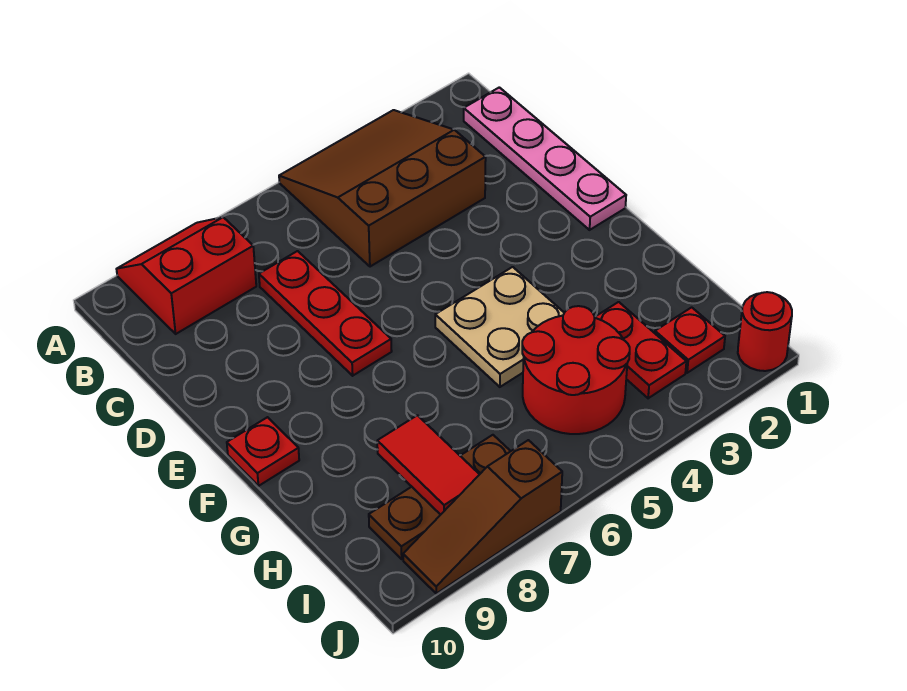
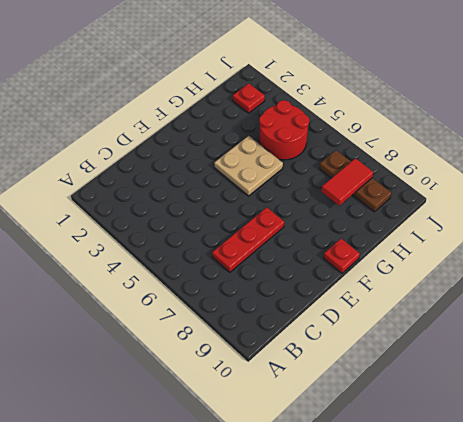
none -> brown slope A3:C5 level 1 top C
none -> red slope A8:B9 level 1 top B
none -> pink plate B1:E1 level 1

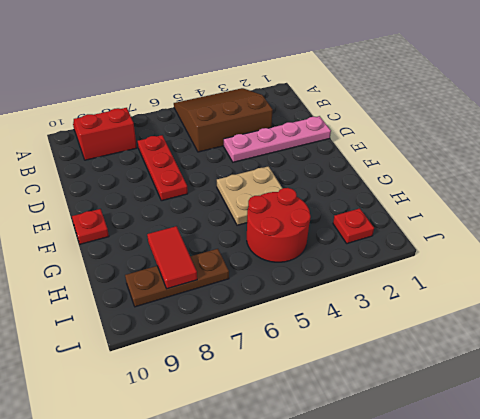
pink plate D1:D4 level 1 -> pink plate B1:E1 level 1
none -> red plate H3:I3 level 1
none -> red round brick J1 level 1
none -> brown slope J7:J9 level 1 top 7

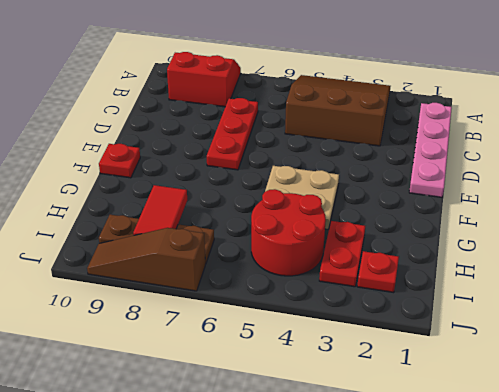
none -> red round brick J1 level 1

